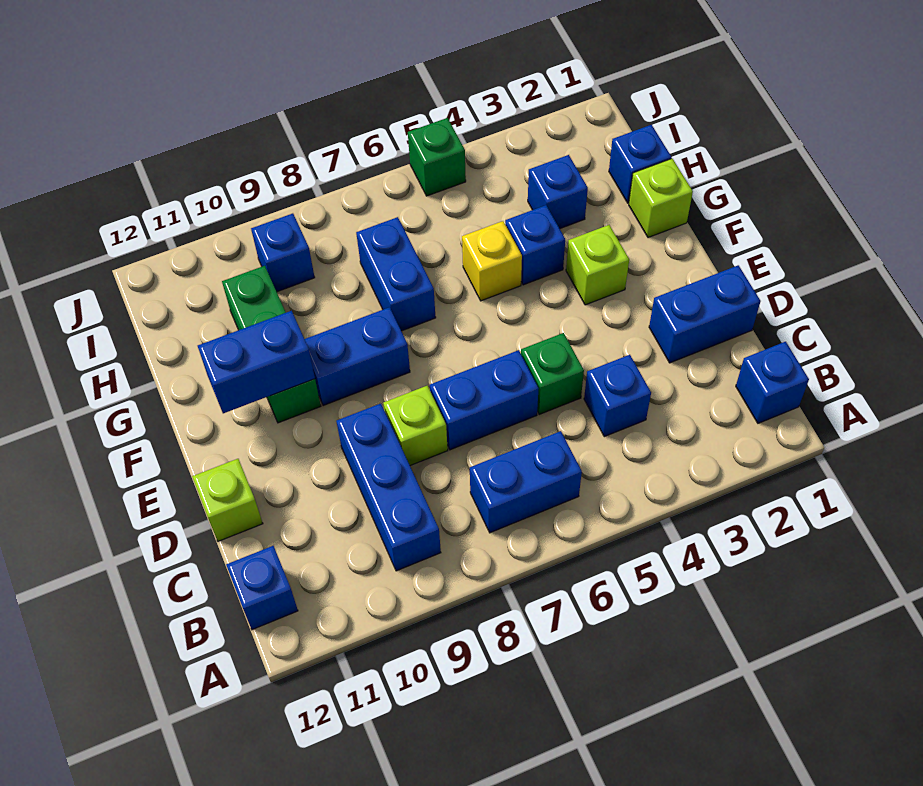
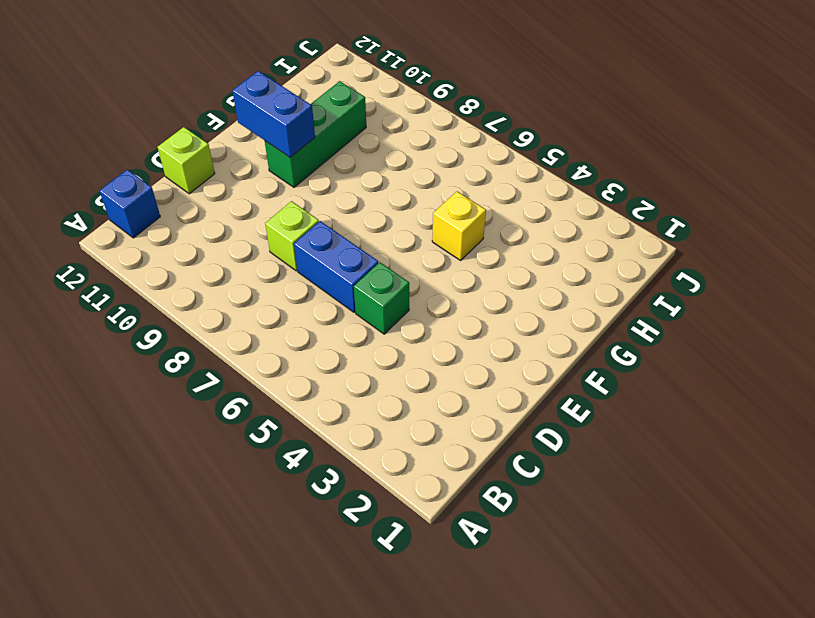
none -> blue brick B1 level 1
none -> blue brick B6:B7 level 1
none -> blue brick B9:D9 level 1

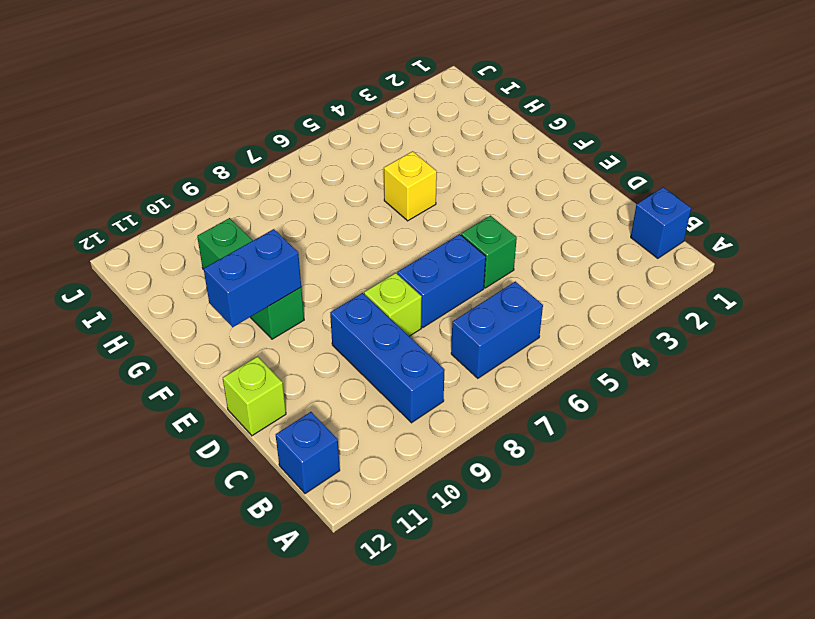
none -> blue brick C4 level 1
none -> blue brick D1:D2 level 1
none -> lime brick F3 level 1

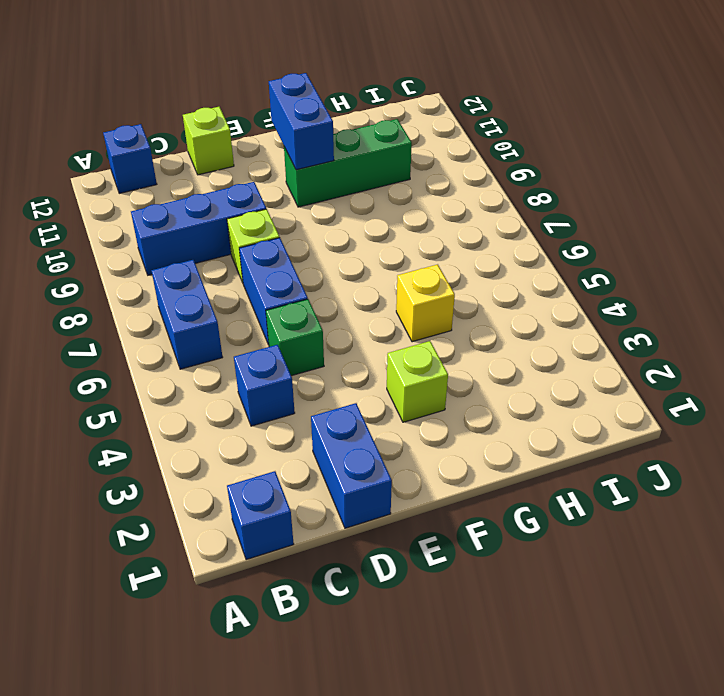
none -> blue brick F8:F9 level 1
none -> lime brick G1 level 1
none -> blue brick G4 level 1

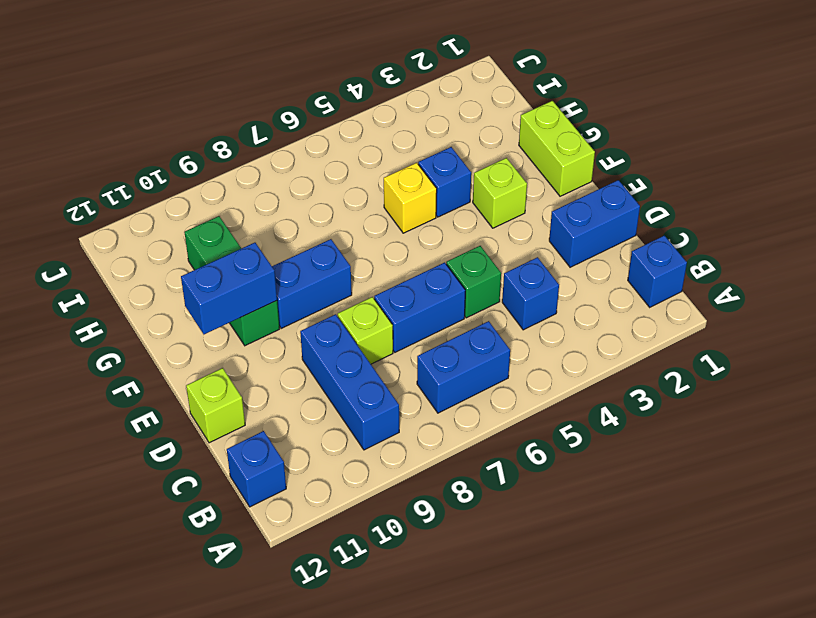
lime brick F1:G1 level 1 -> lime brick G1 level 1
none -> blue brick G7:H7 level 1
none -> blue brick H1 level 1
none -> blue brick H3 level 1

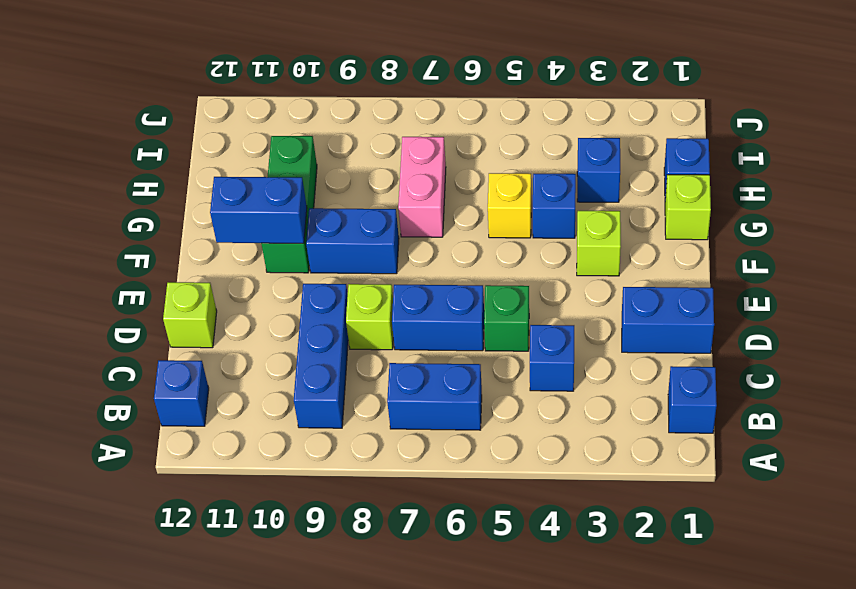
pink brick G7:H7 level 1 -> blue brick G7:H7 level 1
none -> blue brick I9 level 1
none -> green brick J5 level 1

